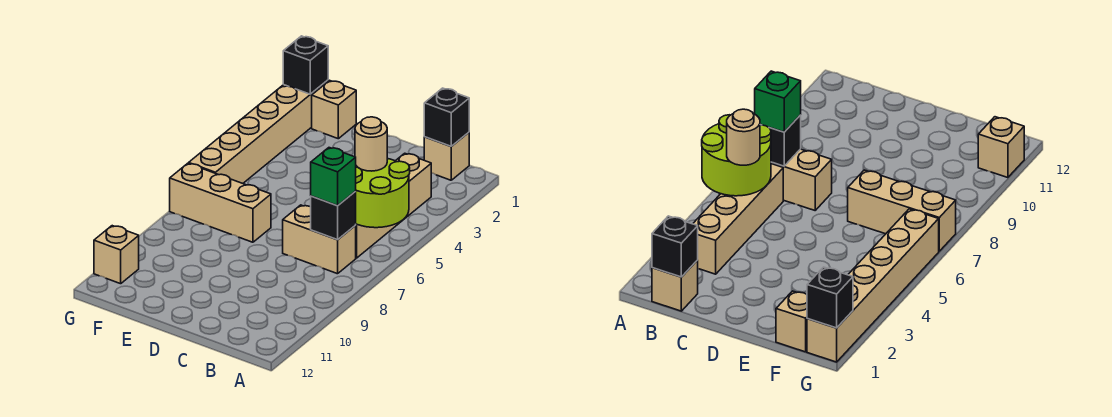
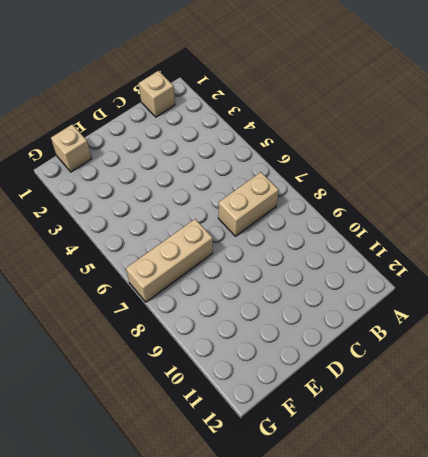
none -> tan brick B3:B6 level 1
none -> tan brick G1:G6 level 1
none -> tan brick G11 level 1

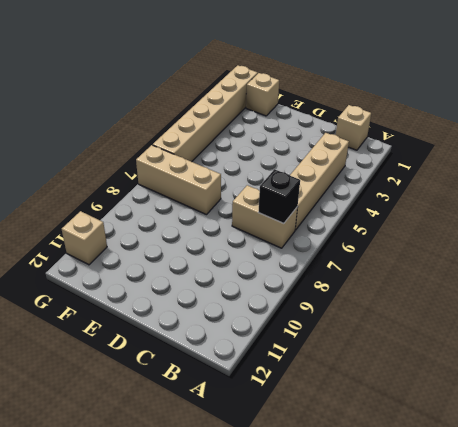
none -> lime round brick A5:B6 level 2
none -> black brick B1 level 2
none -> black brick G1 level 2

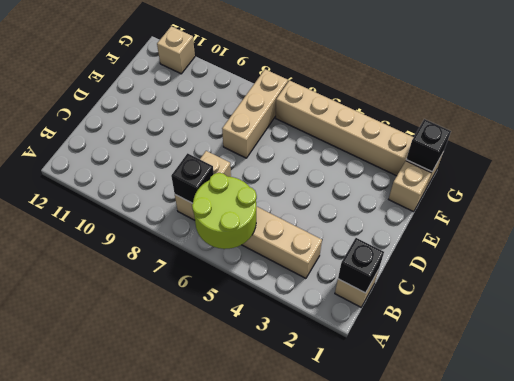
none -> tan round brick B5 level 3
none -> green brick B7 level 3

